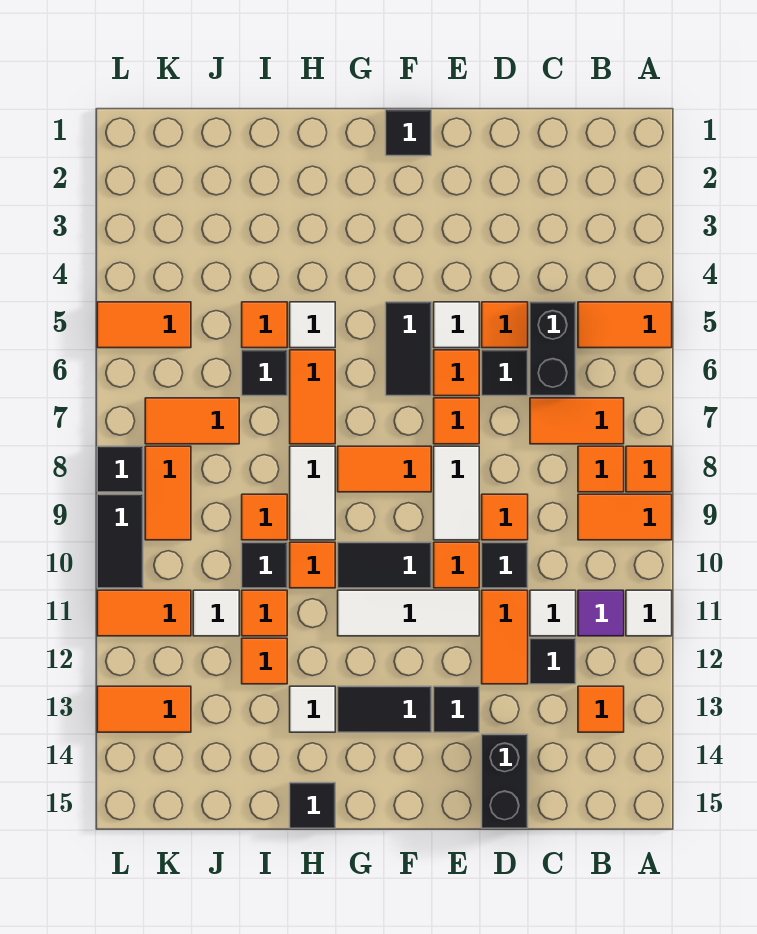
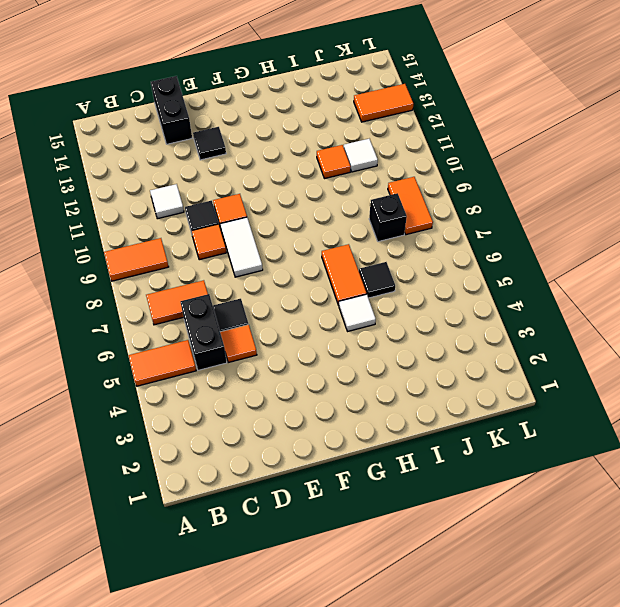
black brick J8 level 1 -> none
none -> orange tile A8 level 1
none -> white tile A11 level 1
none -> orange tile B8 level 1
none -> purple tile B11 level 1

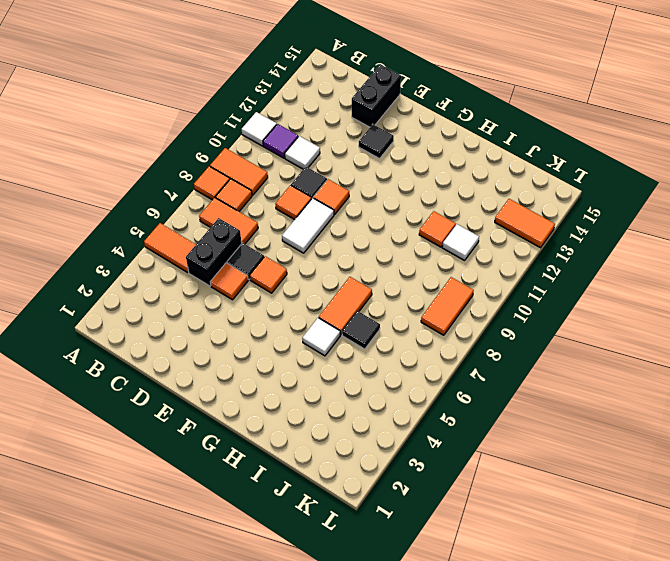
none -> orange tile B13 level 1
none -> black tile C12 level 1
none -> orange tile D11:D12 level 1
none -> white tile E5 level 1

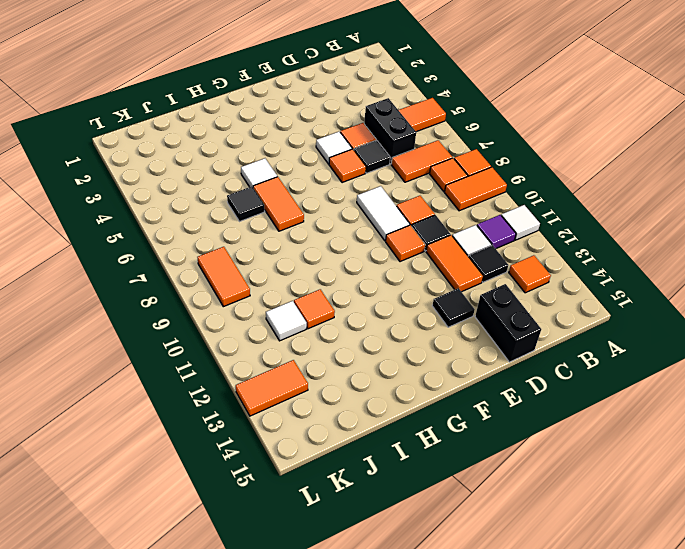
none -> orange tile E7 level 1
none -> white tile E11:G11 level 1
none -> black tile F1 level 1
none -> black tile F5:F6 level 1

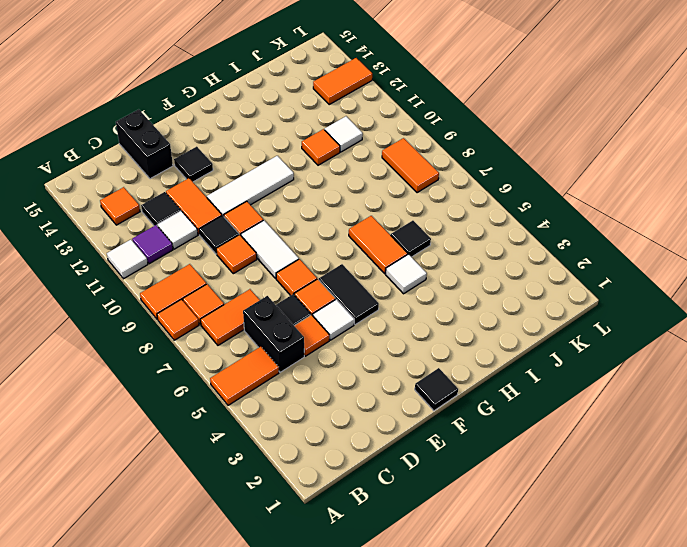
none -> orange tile F8:G8 level 1
none -> black tile F10:G10 level 1
none -> black tile F13:G13 level 1
none -> white tile H8:H9 level 1

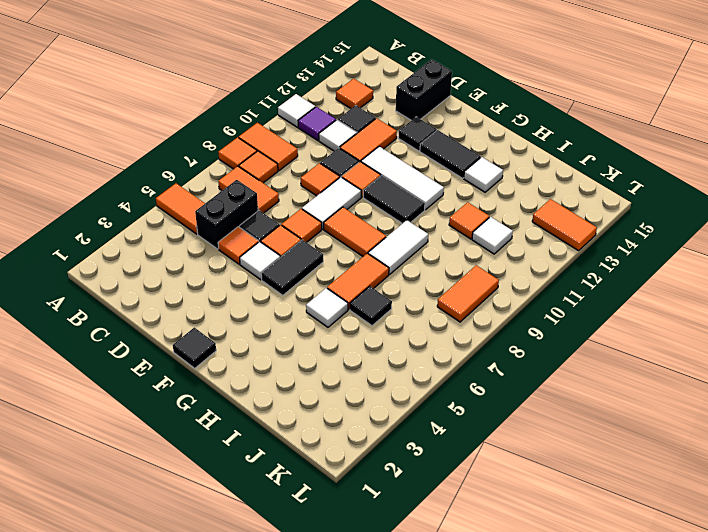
none -> orange tile H10 level 1
none -> black tile H15 level 1
none -> orange tile I5 level 1
none -> orange tile I9 level 1

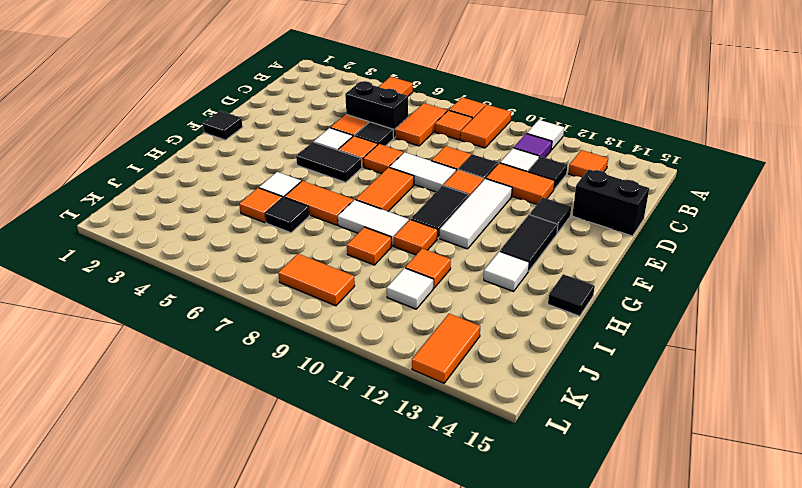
none -> black tile I10 level 1
none -> orange tile I12 level 1
none -> orange tile J7:K7 level 1
none -> orange tile K5:L5 level 1

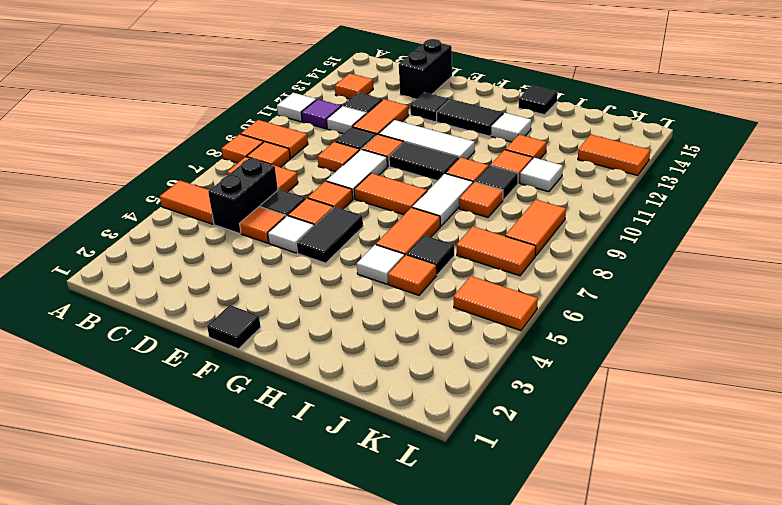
none -> orange tile K11:L11 level 1
none -> black tile L8 level 1
none -> black tile L9:L10 level 1

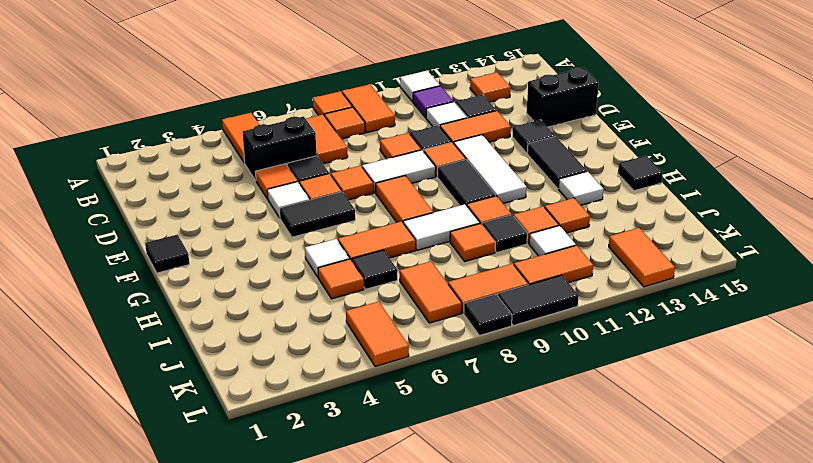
orange tile K10:K11 level 1 -> orange tile K11:L11 level 1

